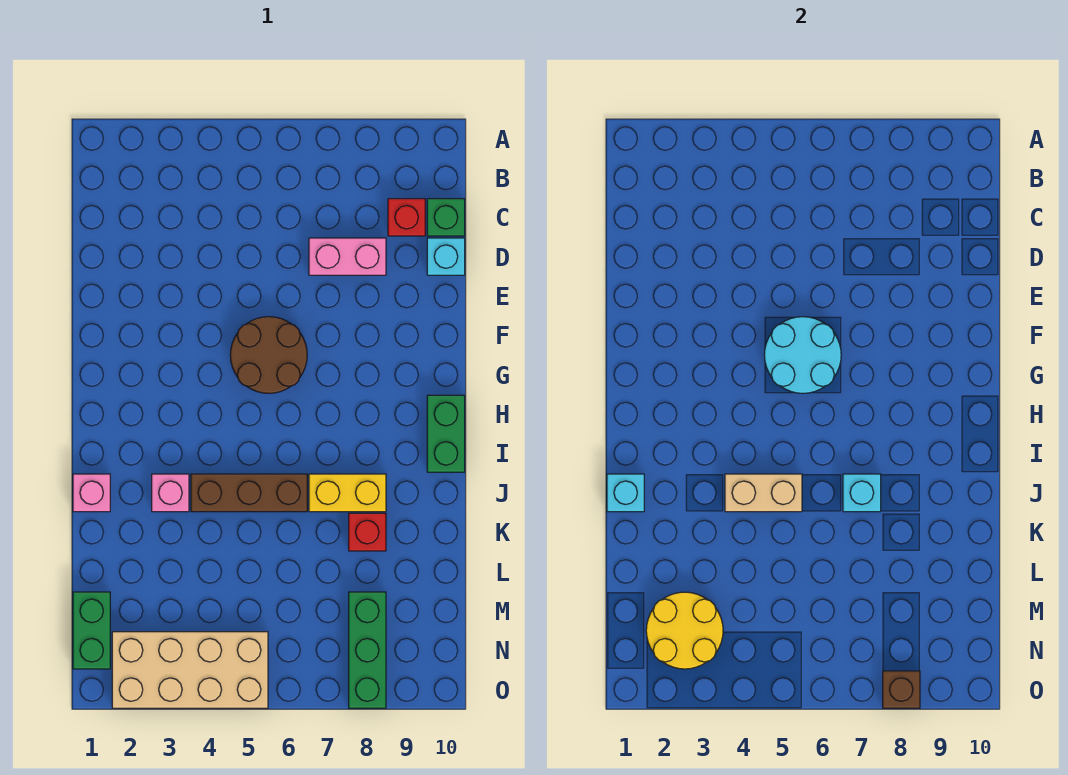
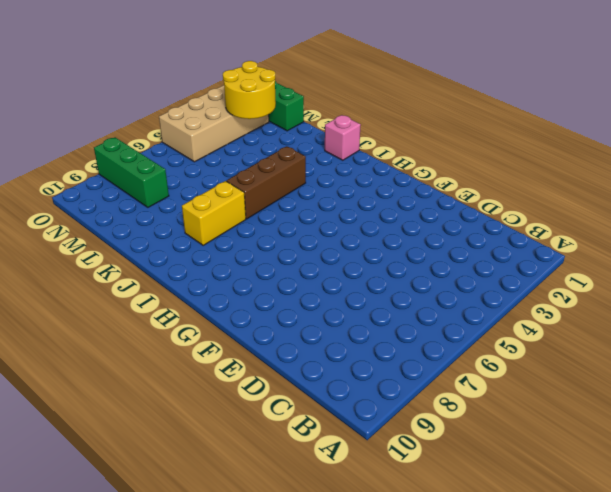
none -> red brick C9 level 1
none -> green brick C10 level 1
none -> pink brick D7:D8 level 1

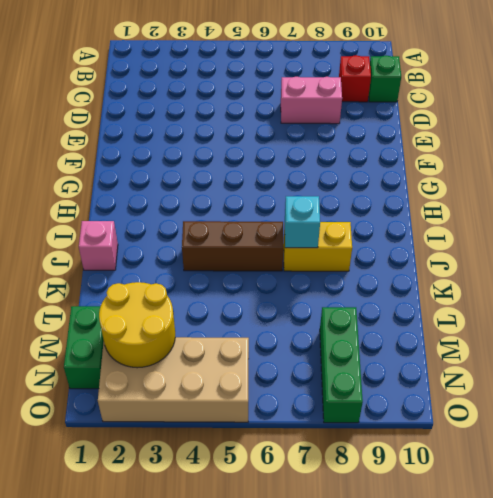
none -> cyan brick D10 level 1
none -> brown round brick F5:G6 level 1
none -> green brick H10:I10 level 1

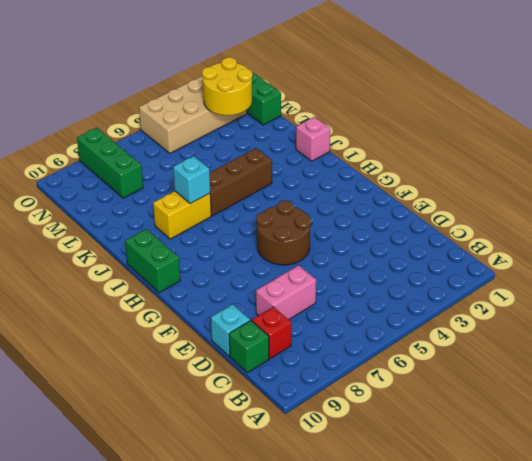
none -> pink brick J3 level 1
none -> red brick K8 level 1
none -> cyan round brick F5:G6 level 2

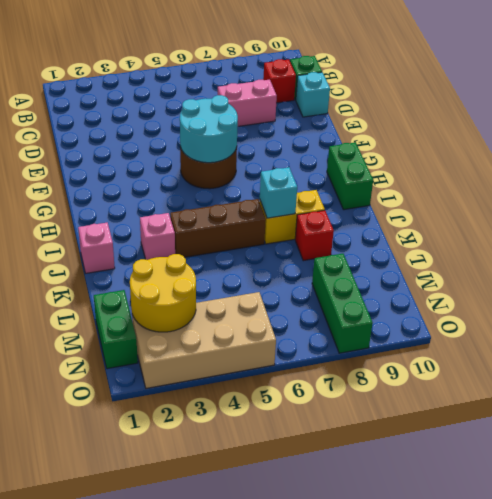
none -> cyan brick J1 level 2
none -> tan brick J4:J5 level 2
none -> brown brick O8 level 2

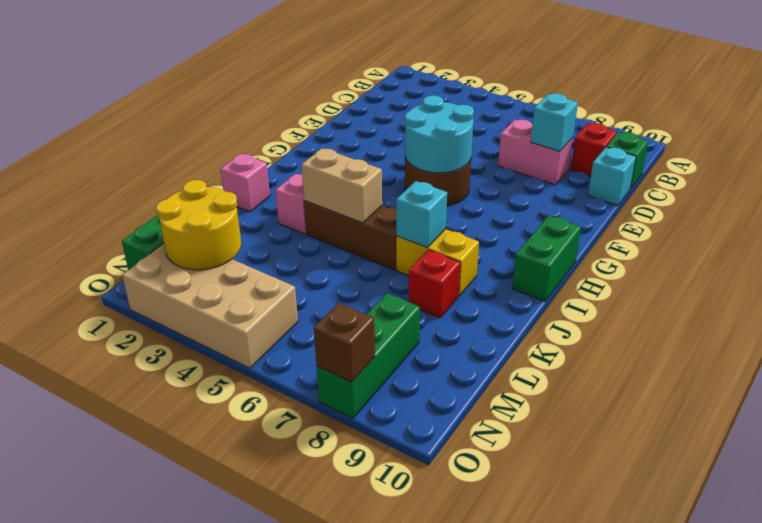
cyan brick D8 level 2 -> cyan brick J1 level 2

